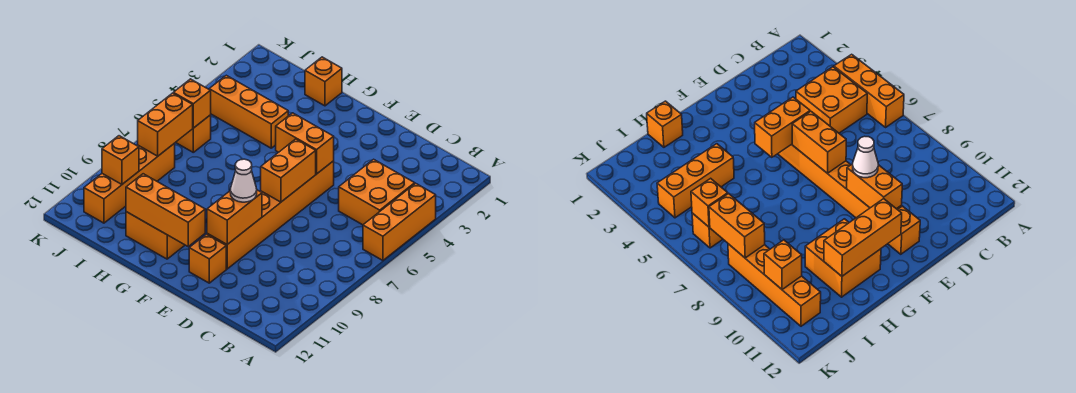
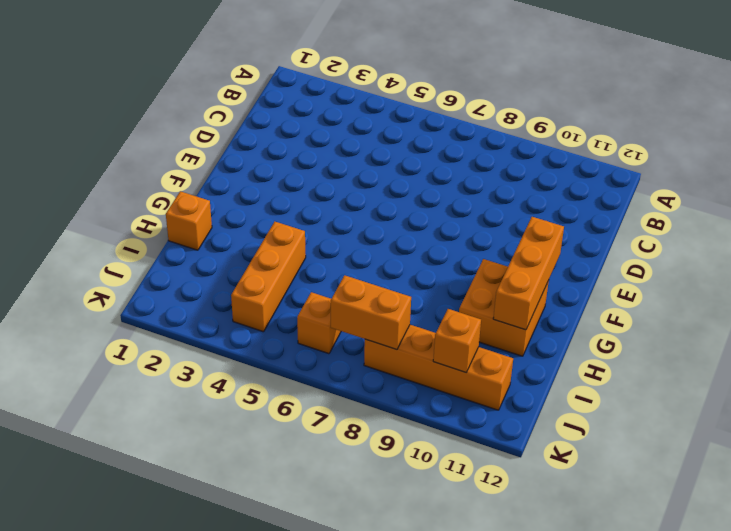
none -> orange brick A4:A6 level 1
none -> orange brick B4:C5 level 1
none -> orange brick E5:E10 level 1

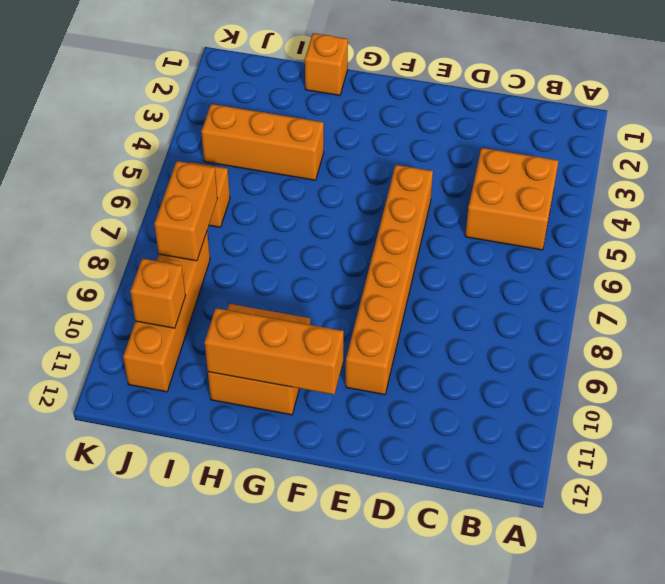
none -> orange brick A4:A6 level 1
none -> orange brick E11 level 1
none -> orange brick E5:F5 level 2

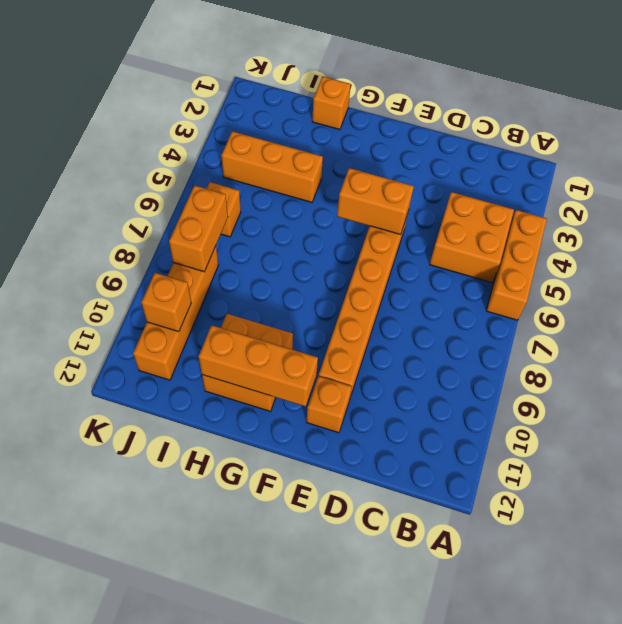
none -> orange brick E6:E7 level 2
none -> orange brick E9:E10 level 2
none -> orange brick J6 level 2

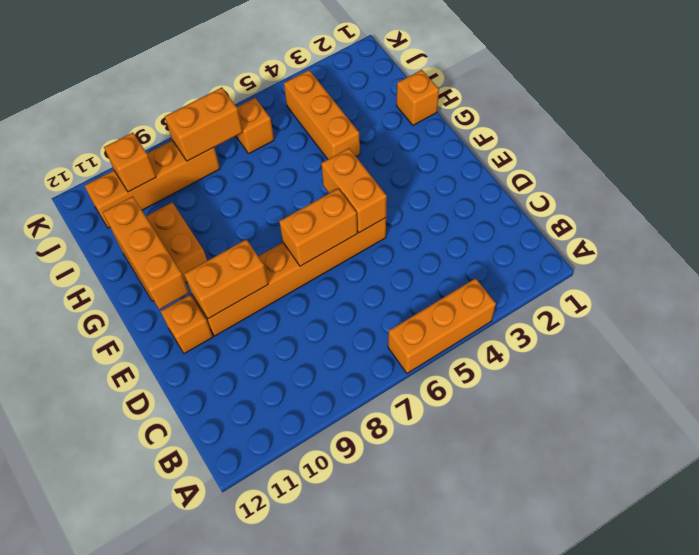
none -> orange brick B4:C5 level 1
none -> orange brick J6 level 2
none -> white cone E9 level 3

